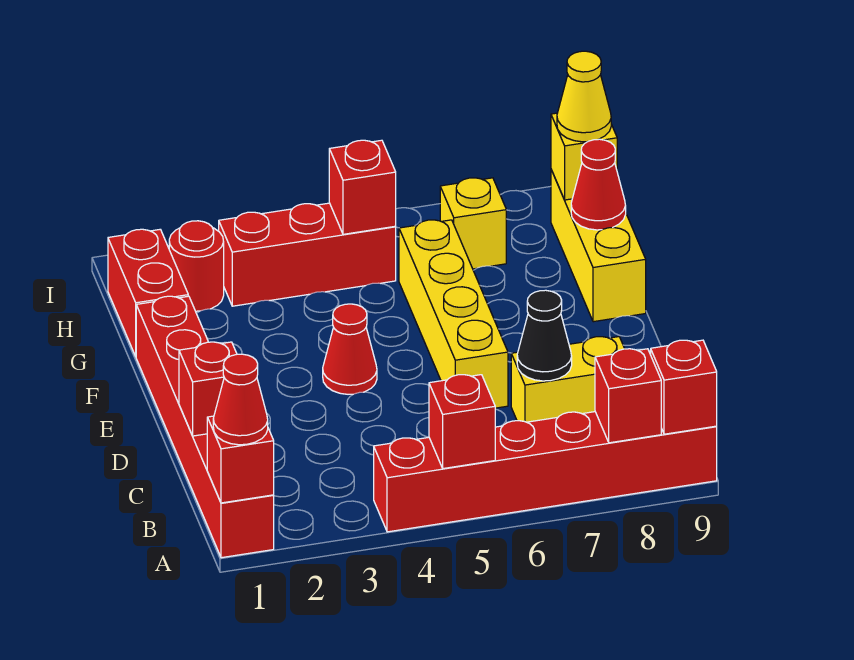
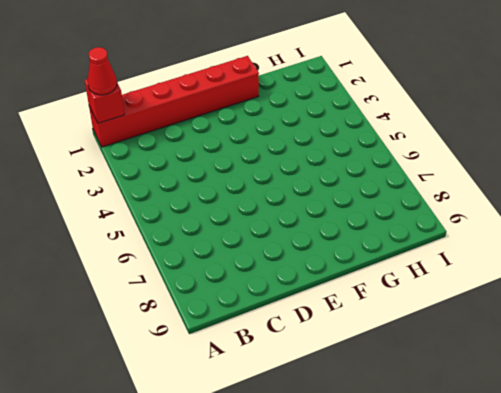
none -> red brick A4:A9 level 1
none -> yellow brick C7:C8 level 1
none -> yellow brick D6:G6 level 1

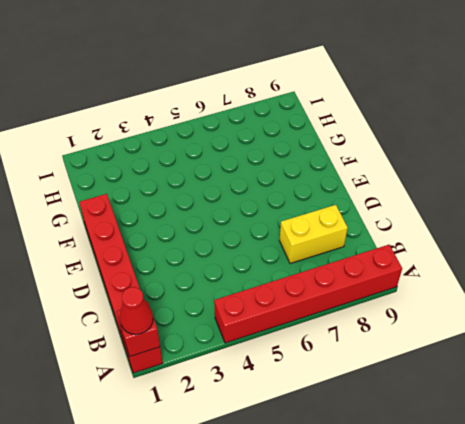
none -> yellow brick D6:G6 level 1
none -> red cone E4 level 1
none -> yellow brick F9:H9 level 1

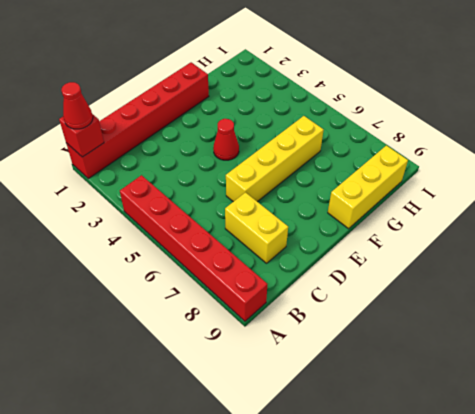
none -> red brick G1:H1 level 1
none -> red round brick H2 level 1
none -> red brick H3:H5 level 1

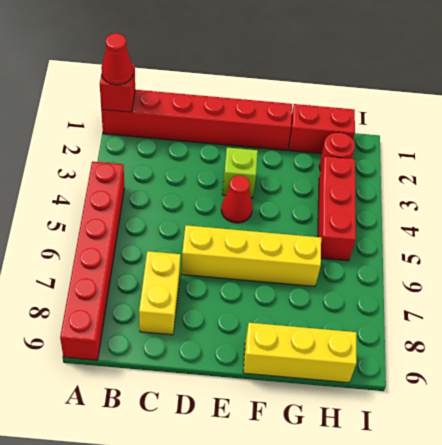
lime brick E3 level 1 -> none
none -> yellow brick H7 level 1
none -> red brick A5 level 2
none -> red brick A8 level 2

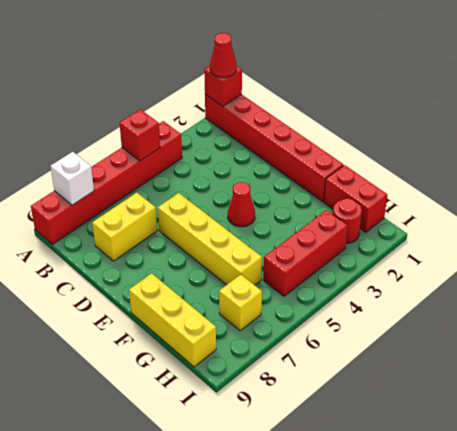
white brick A8 level 2 -> red brick A8 level 2
none -> red brick A9 level 2
none -> red brick C1 level 2
none -> black cone C7 level 2

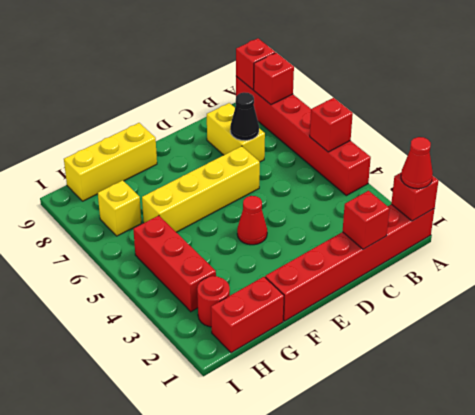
none -> red cone G9 level 2
none -> red brick H5 level 2
none -> yellow brick H9 level 2

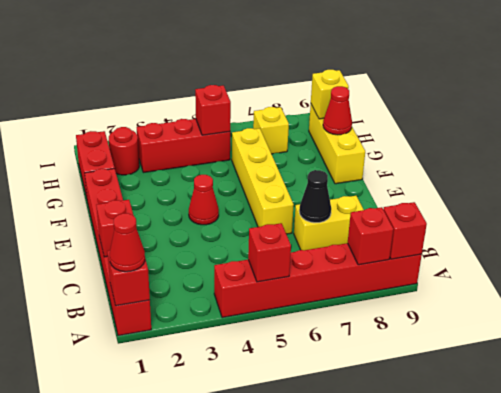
none -> yellow cone H9 level 3

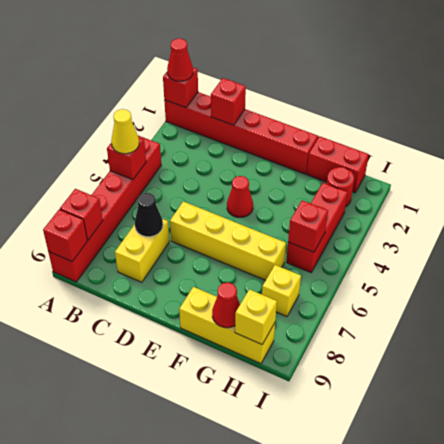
yellow cone A5 level 3 -> yellow cone H9 level 3

